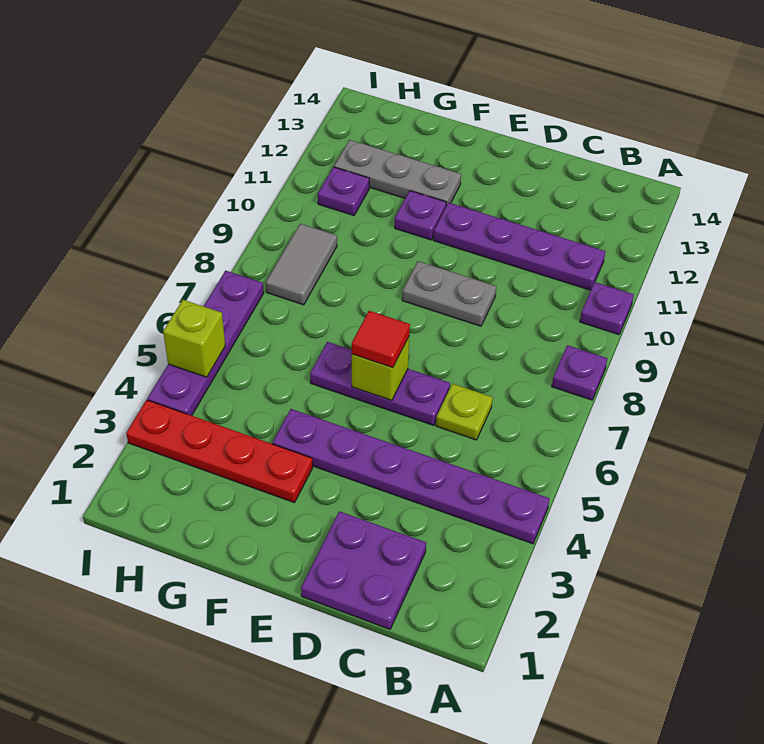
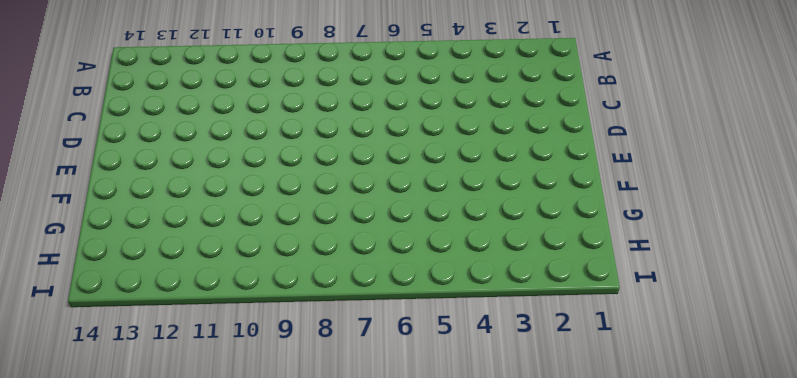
none -> purple plate A4:F4 level 1
none -> purple plate A8 level 1
none -> purple plate A10 level 1

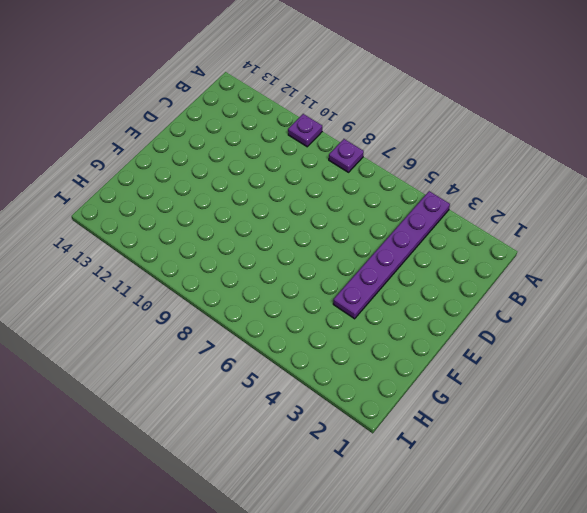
none -> purple plate B11:E11 level 1
none -> purple plate C1:D2 level 1
none -> lime plate C6 level 1

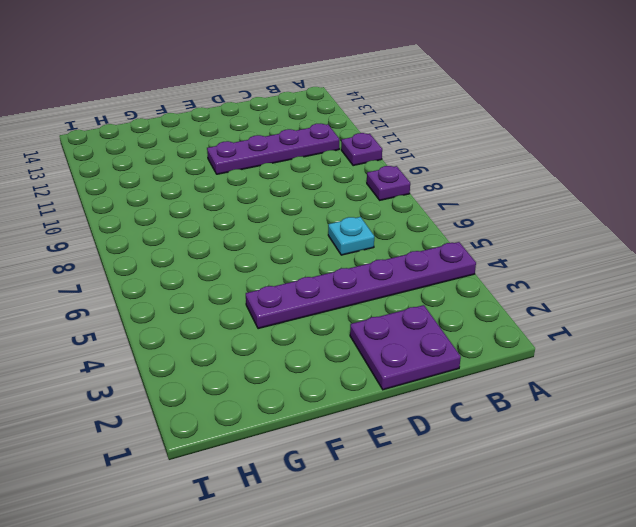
cyan plate C6 level 1 -> lime plate C6 level 1
none -> purple plate D6:F6 level 1
none -> grey plate D9:E9 level 1
none -> red plate F3:I3 level 1

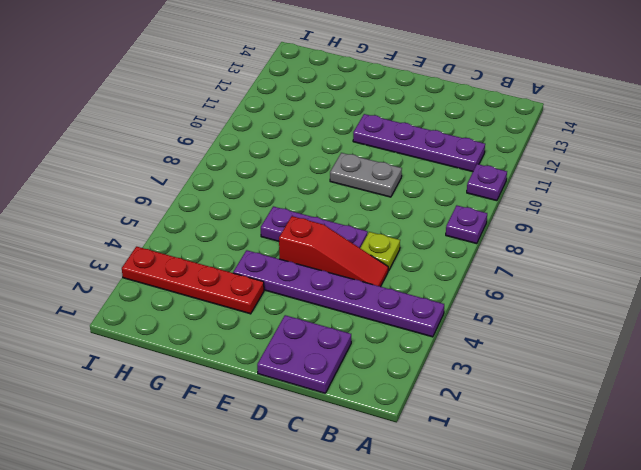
red slope C5:E5 level 1 top E -> none
none -> purple plate F11 level 1
none -> grey plate F12:H12 level 1
none -> grey tile H8:H9 level 1

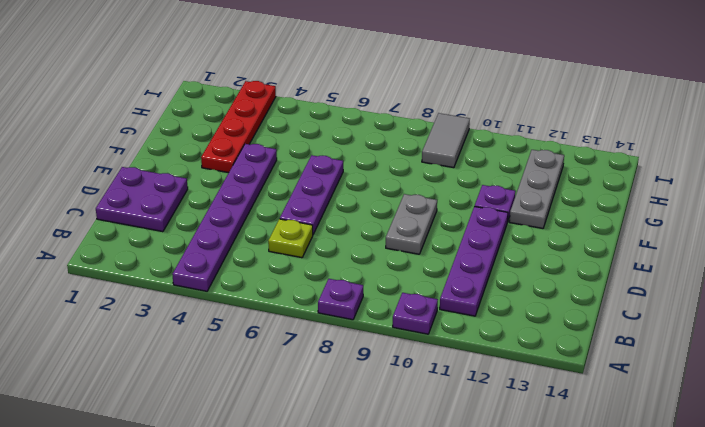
grey tile H9:I9 level 1 -> grey tile H8:H9 level 1
none -> purple plate H11 level 1
none -> purple plate I4:I7 level 1
none -> lime brick E6 level 2

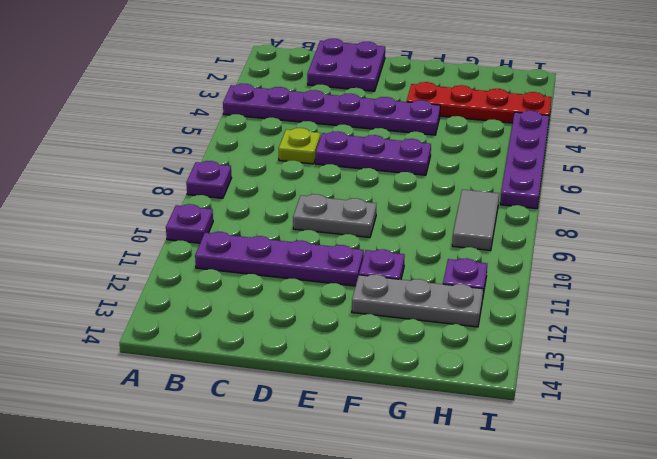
none -> lime brick E6 level 2
none -> lime brick I5 level 2
none -> red tile E6 level 3

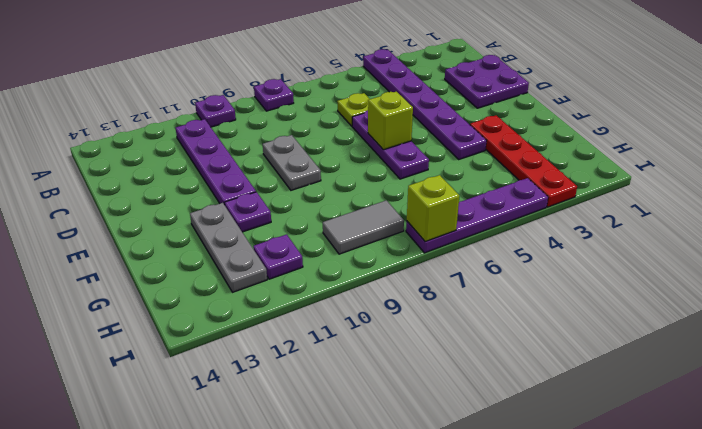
lime brick I7 level 2 -> lime brick I5 level 2
none -> red tile E6 level 3

